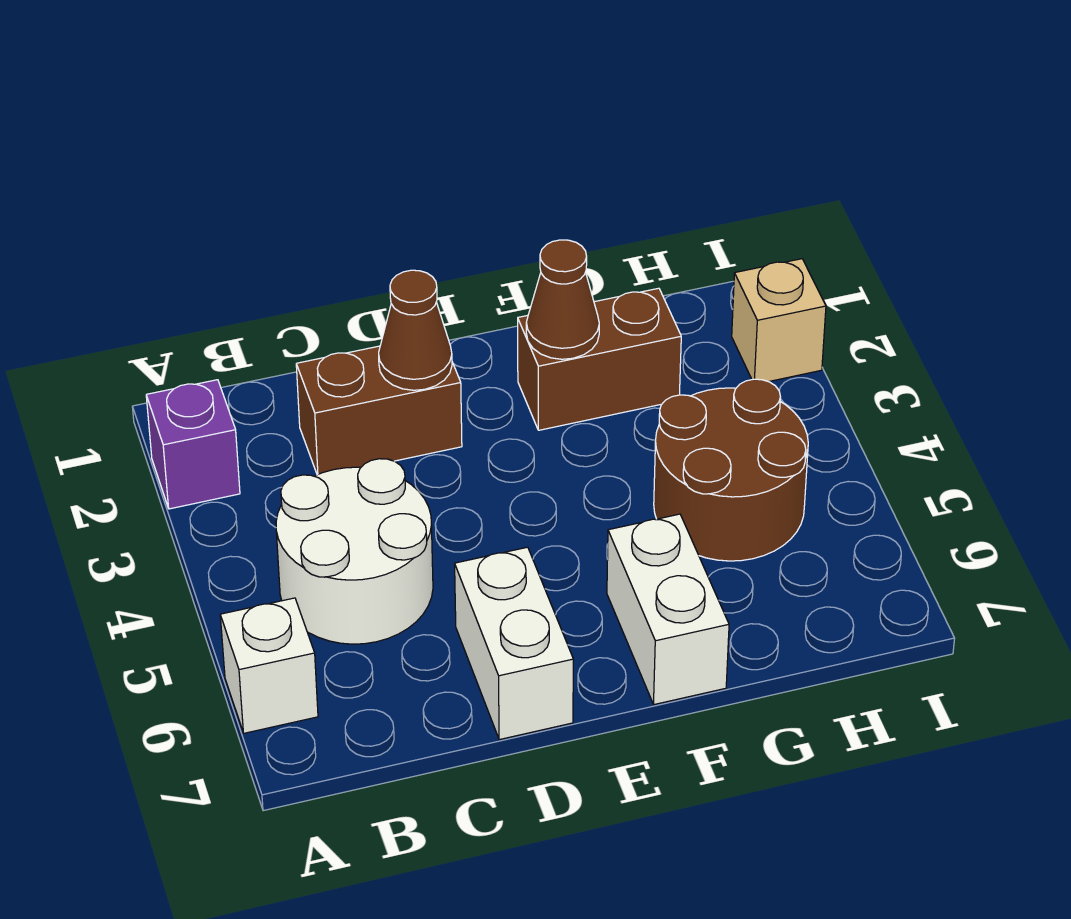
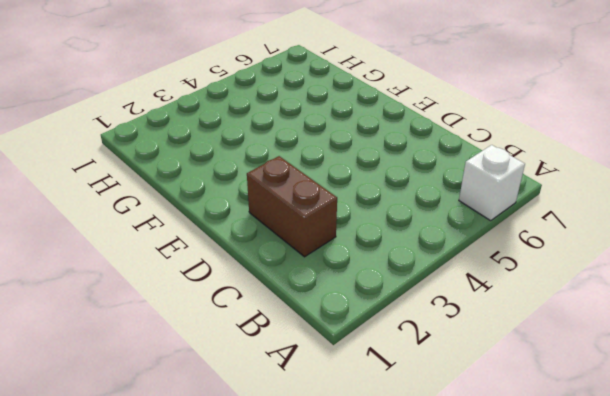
none -> purple brick A2 level 1
none -> white round brick B4:C5 level 1

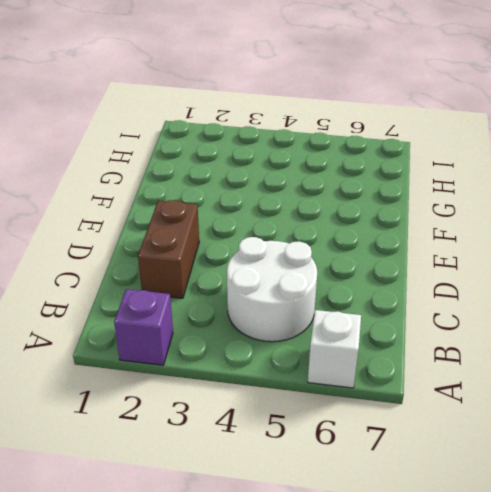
none -> white brick D6:D7 level 1
none -> brown brick F2:G2 level 1

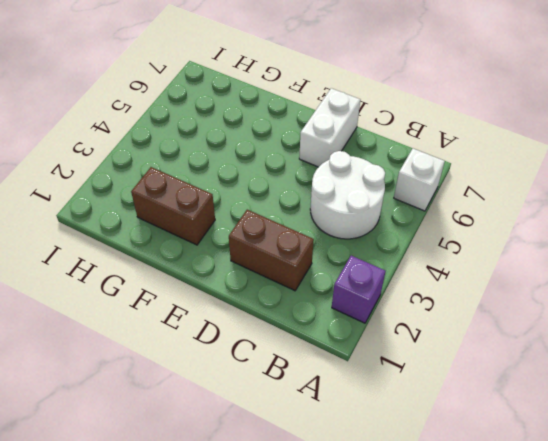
none -> white brick F6:F7 level 1
none -> brown round brick G4:H5 level 1

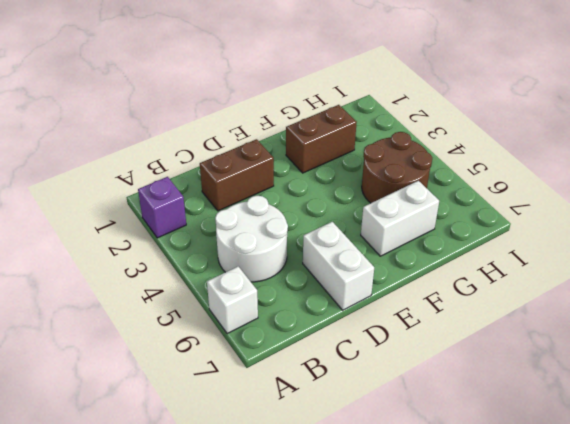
white brick F6:G6 level 1 -> white brick F6:F7 level 1
none -> tan brick I2 level 1
none -> brown cone D2 level 2

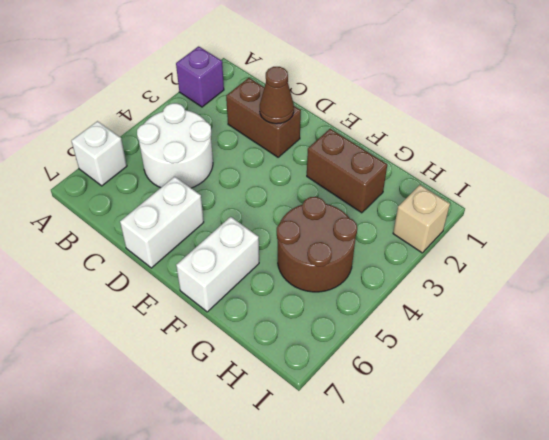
none -> brown cone F2 level 2

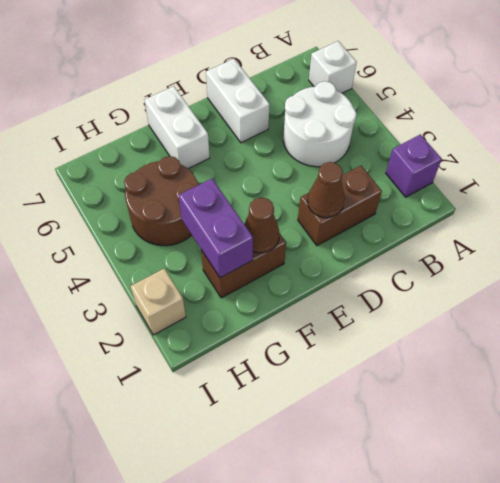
purple brick G2:G3 level 2 -> none

